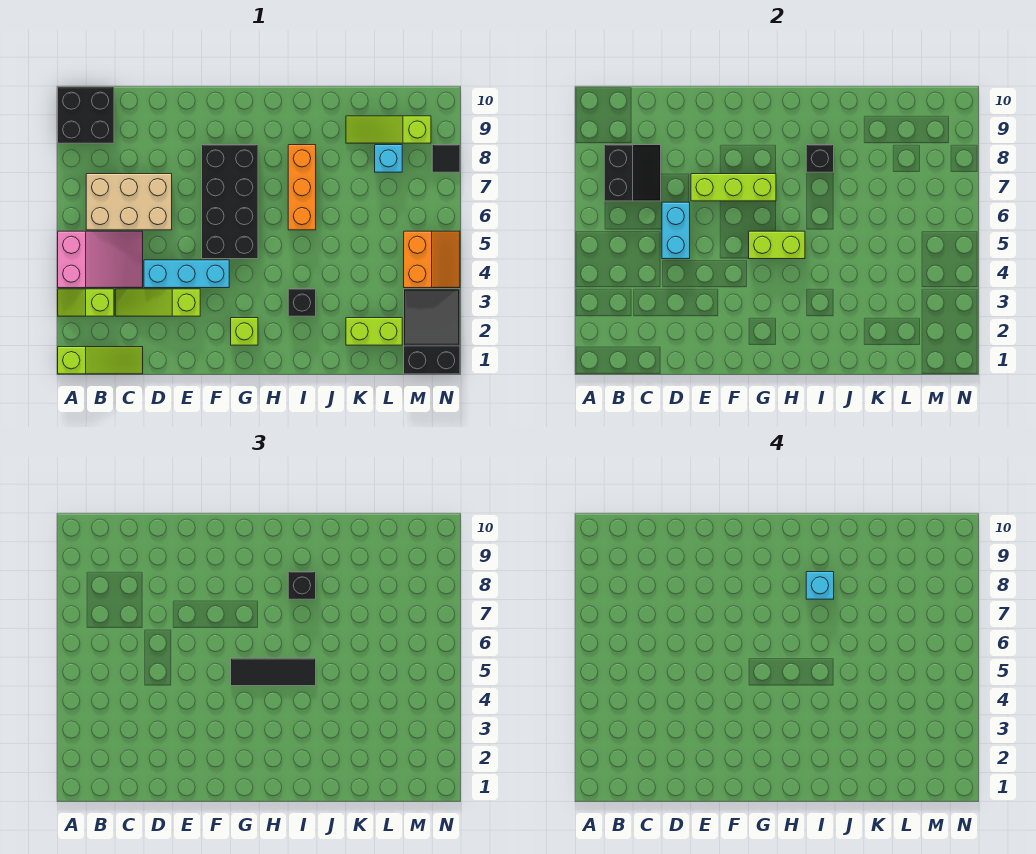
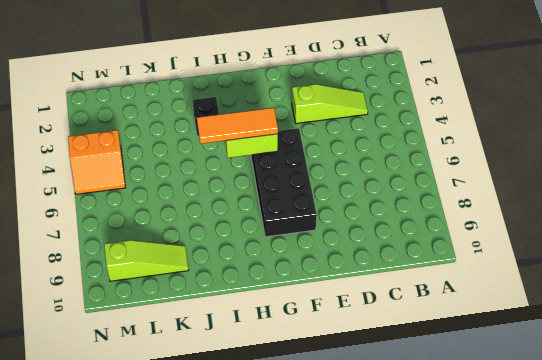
orange tile G5:I5 level 3 -> black tile G5:I5 level 3
orange slope M4:N5 level 1 top 4 -> orange slope M4:N5 level 1 top M
none -> lime slope A1:C1 level 1 top A
none -> lime slope A3:B3 level 1 top B
none -> pink slope A4:C5 level 1 top A

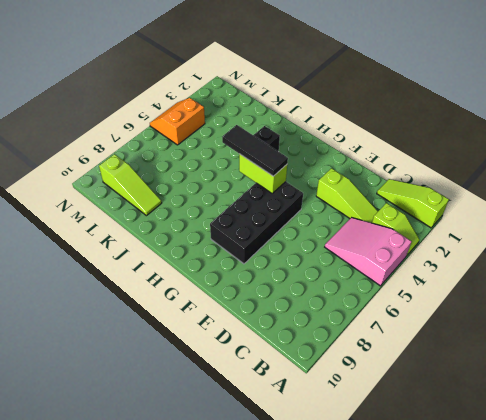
none -> black brick A9:B10 level 1
none -> tan brick B6:D7 level 1
none -> cyan brick D4:F4 level 1

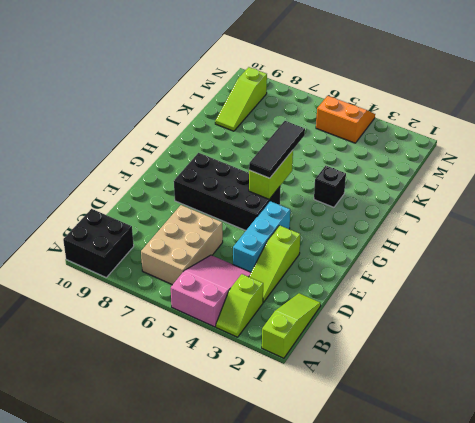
none -> lime brick G2 level 1
none -> orange brick I6:I8 level 1
none -> lime brick K2:L2 level 1

